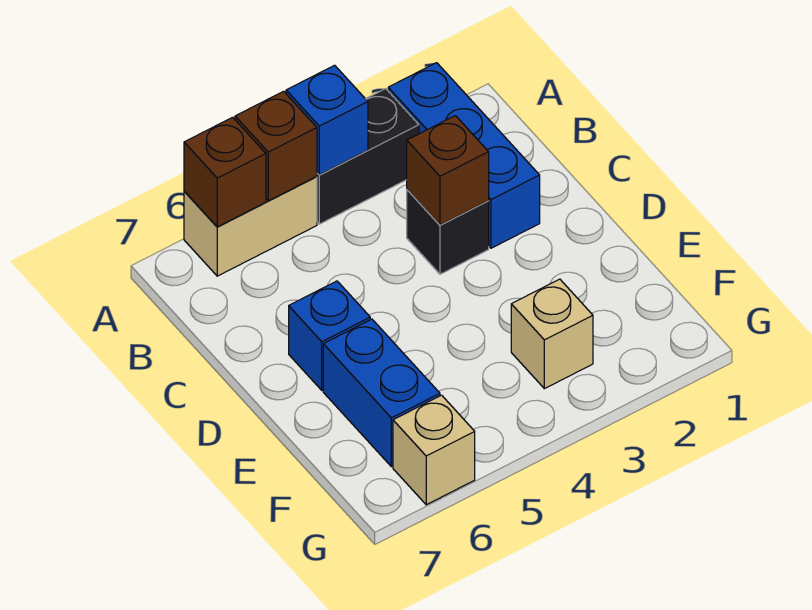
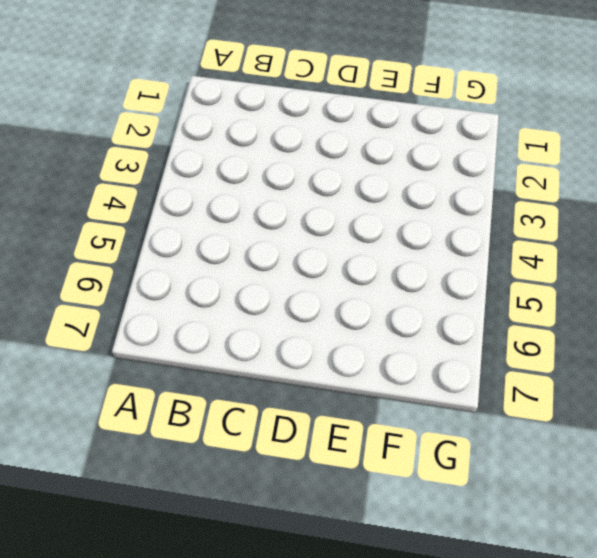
none -> blue brick A2:C2 level 1
none -> black brick A3:A4 level 1
none -> tan brick A5:A6 level 1

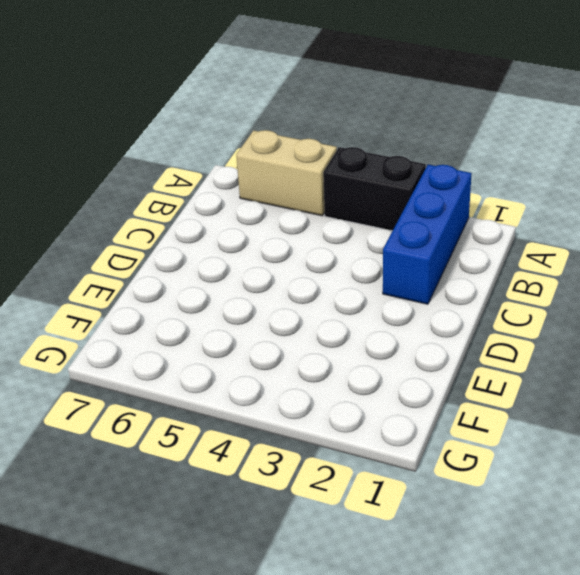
none -> black brick C3 level 1
none -> blue brick D6 level 1
none -> blue brick E6:F6 level 1

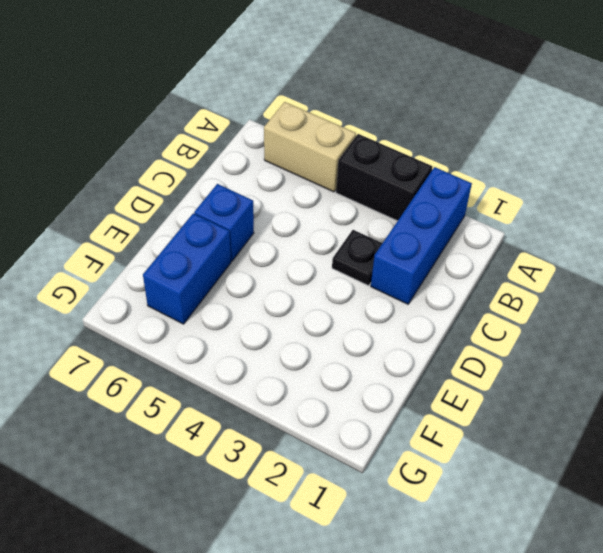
black plate C3 level 1 -> black brick C3 level 1
none -> tan brick F3 level 1
none -> tan brick G6 level 1
none -> blue brick A4 level 2

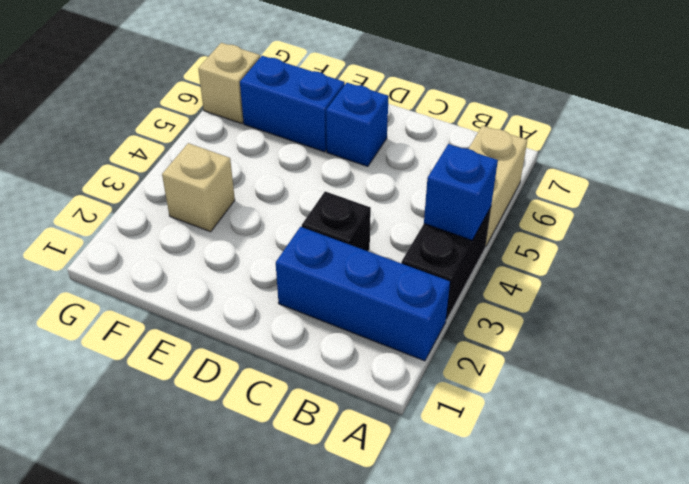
none -> brown brick A5 level 2
none -> brown brick A6 level 2
none -> brown brick C3 level 2

